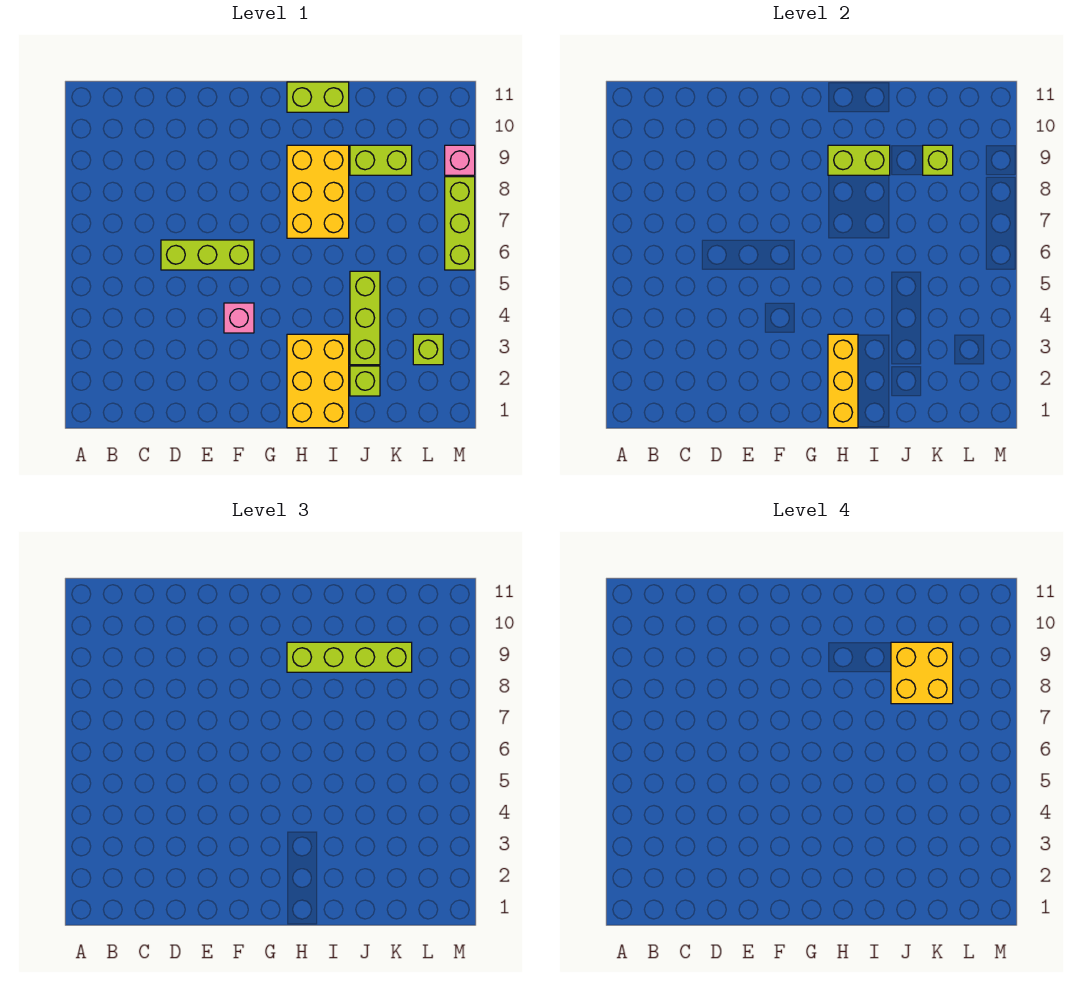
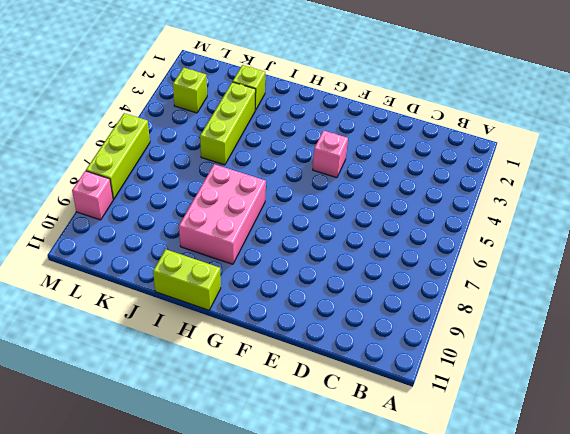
pink brick H7:I9 level 1 -> yellow brick H7:I9 level 1
none -> lime brick D6:F6 level 1
none -> yellow brick H1:I3 level 1
none -> lime brick J9:K9 level 1

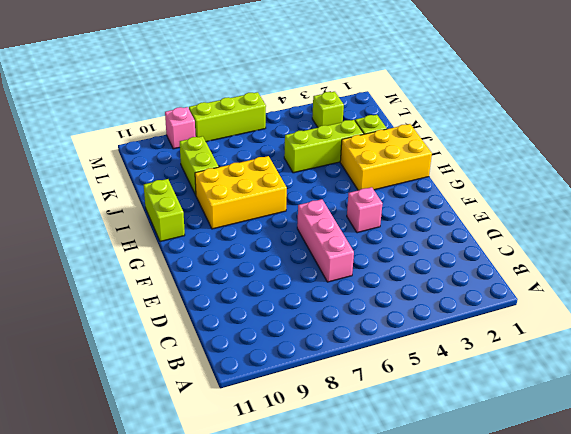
pink brick D6:F6 level 1 -> lime brick D6:F6 level 1
none -> yellow brick H1:H3 level 2
none -> lime brick H9:I9 level 2
none -> lime brick K9 level 2

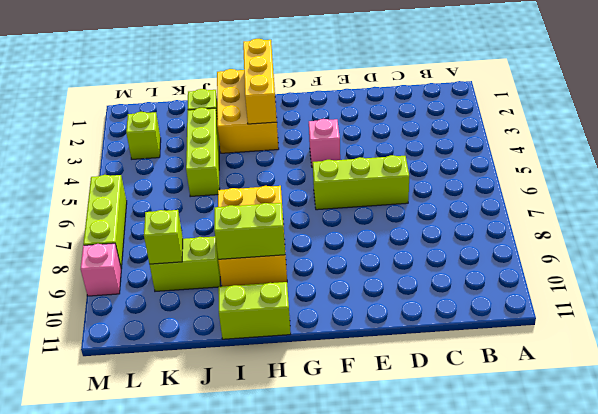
none -> lime brick H9:K9 level 3
none -> yellow brick J8:K9 level 4

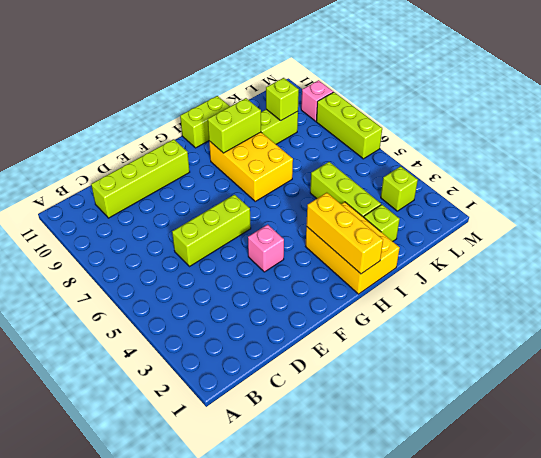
lime brick C10:F10 level 1 -> lime brick H9:K9 level 3
none -> yellow brick J8:K9 level 4

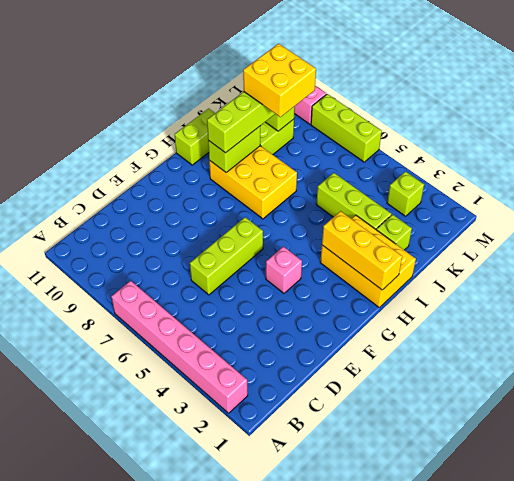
pink brick A2:A7 level 1 -> none

